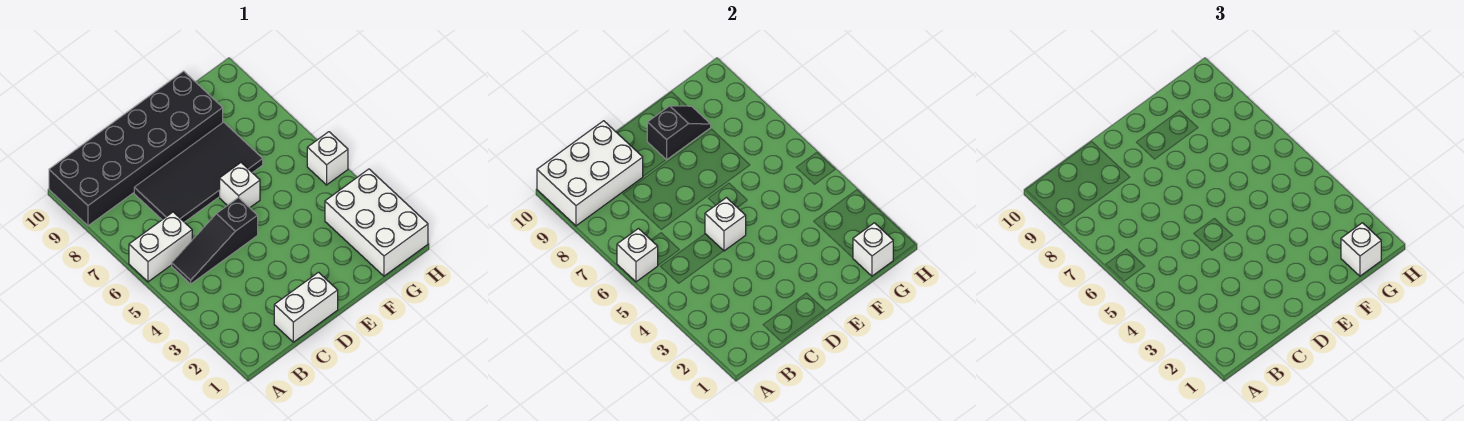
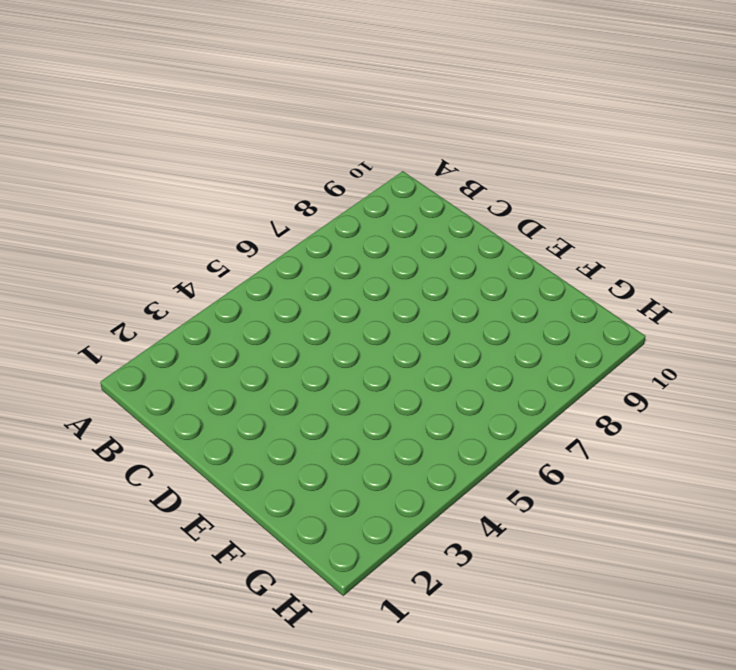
none -> white brick A6:B6 level 1
none -> black brick A9:F10 level 1
none -> black slope B5:D5 level 1 top D

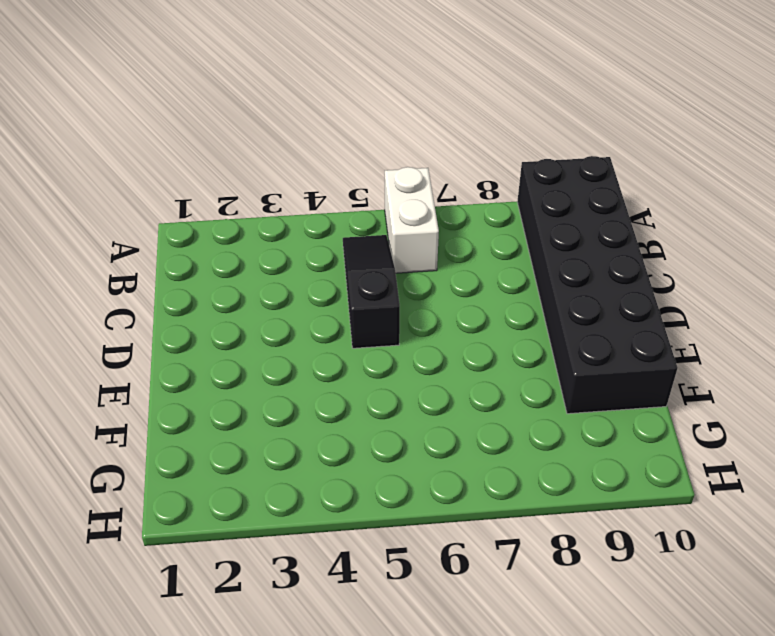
none -> white brick C1:D1 level 1
none -> black tile C7:F8 level 1
none -> white brick E6 level 1

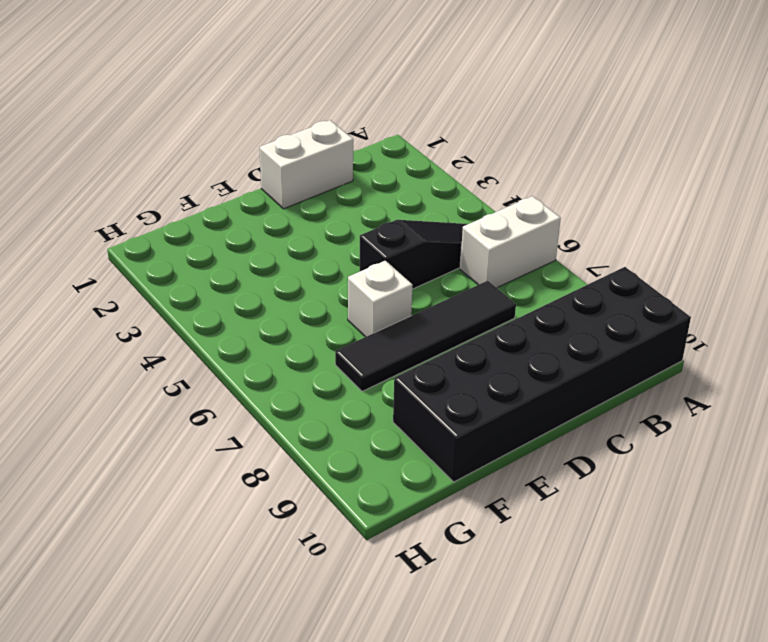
black tile C7:F7 level 1 -> black tile C7:F8 level 1
none -> white brick G1:H3 level 1
none -> white brick H5 level 1
none -> white brick A6 level 2

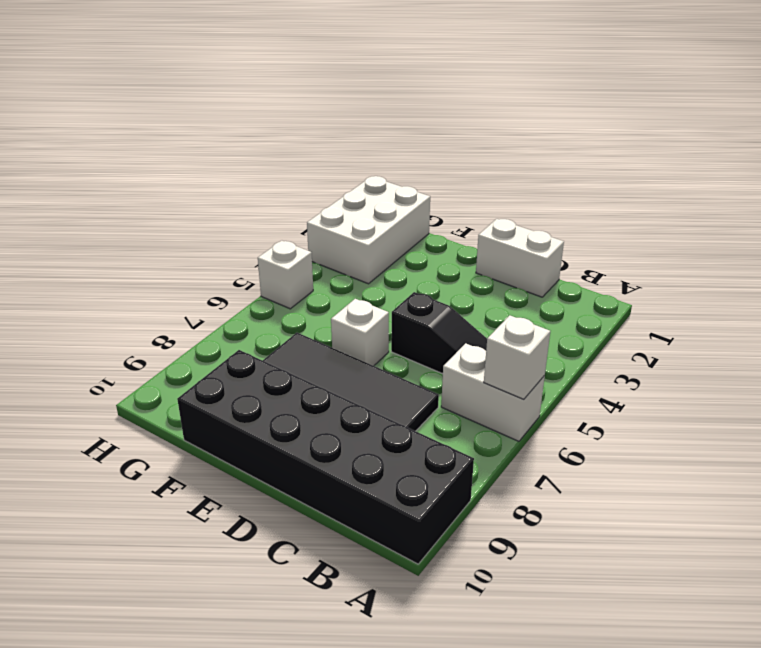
none -> white brick A9:C10 level 2
none -> white brick D5 level 2
none -> black slope E9:F9 level 2 top E

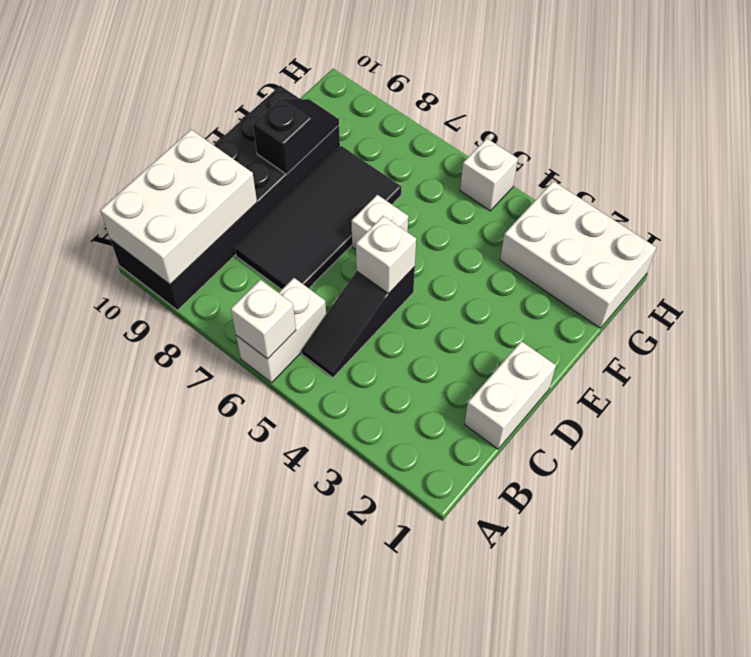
none -> white brick G1 level 2
none -> white brick G1 level 3

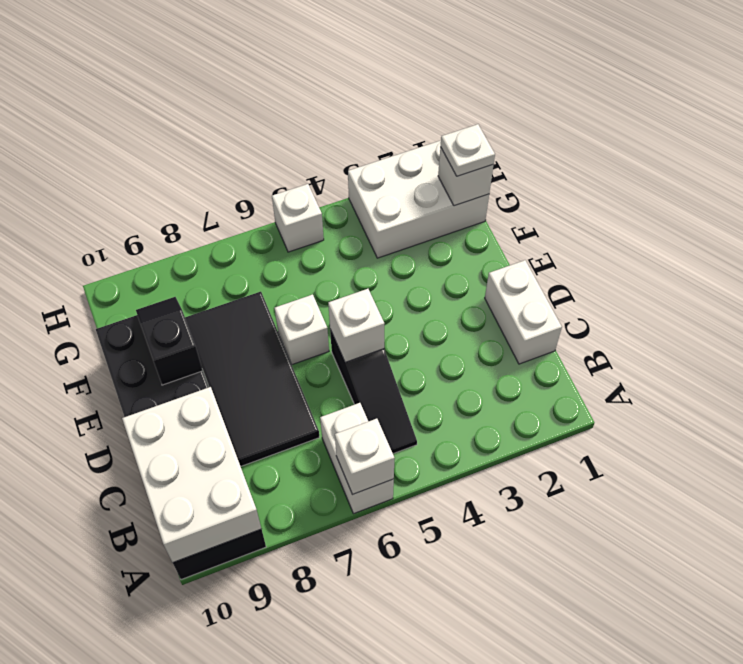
white plate G1 level 3 -> white brick G1 level 3

